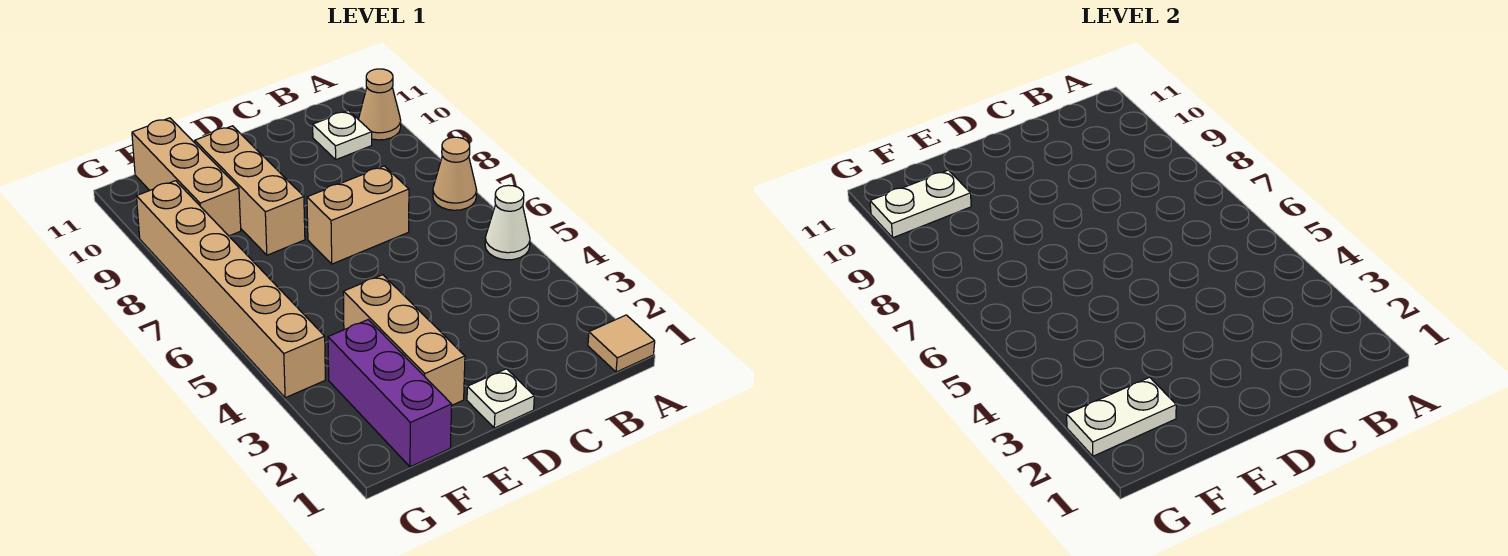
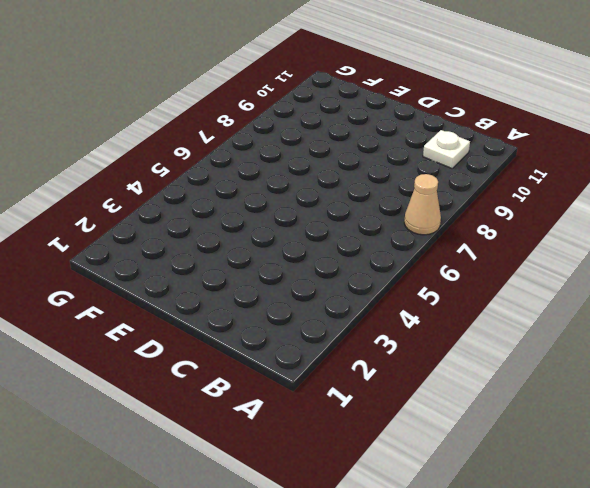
none -> tan tile A1 level 1
none -> white cone A5 level 1
none -> tan cone A10 level 1

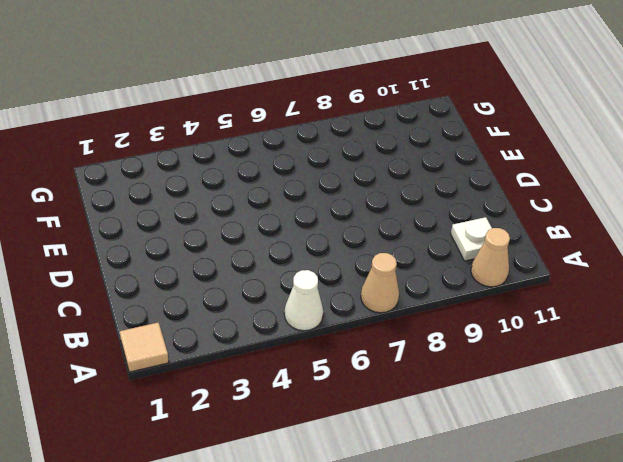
none -> tan brick C7:D7 level 1
none -> white plate D1 level 1
none -> tan brick E2:E4 level 1

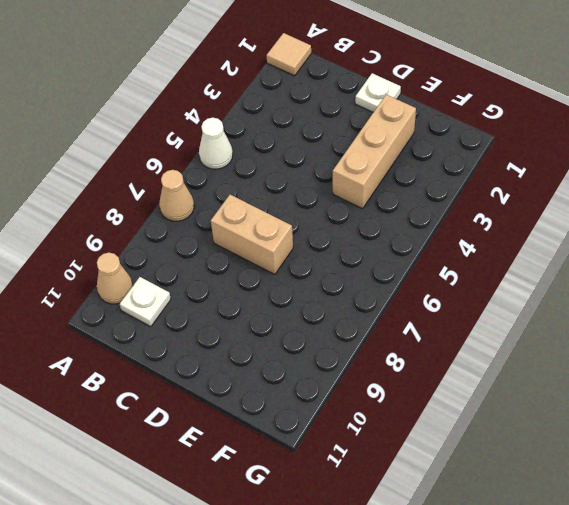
none -> tan brick E8:E10 level 1
none -> purple brick F1:F3 level 1
none -> tan brick F9:F11 level 1

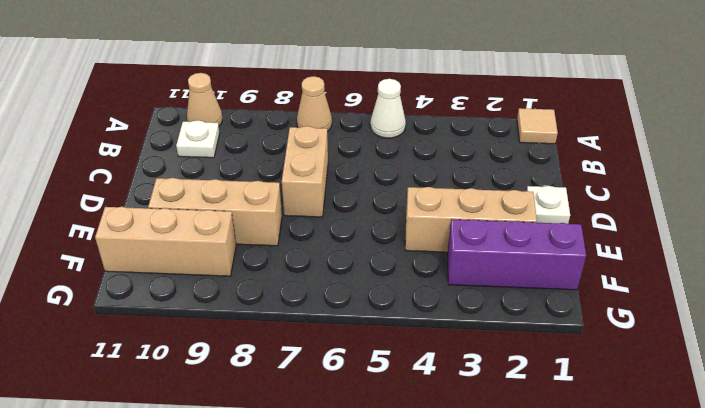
none -> tan brick G4:G9 level 1
none -> white plate F2:G2 level 2
none -> white plate F10:G10 level 2

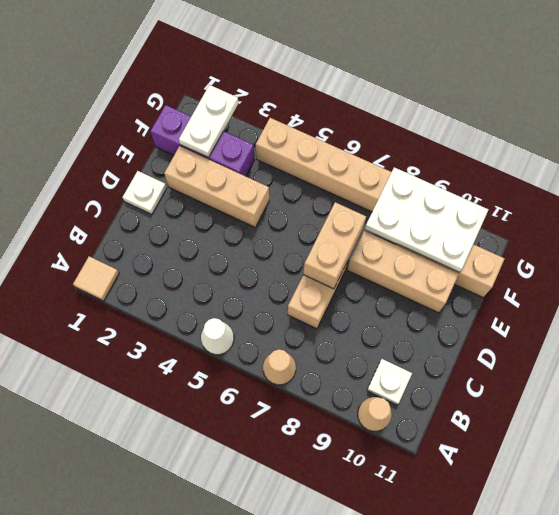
tan brick D7:E7 level 2 -> none
white plate F8:G10 level 2 -> white plate F10:G10 level 2

